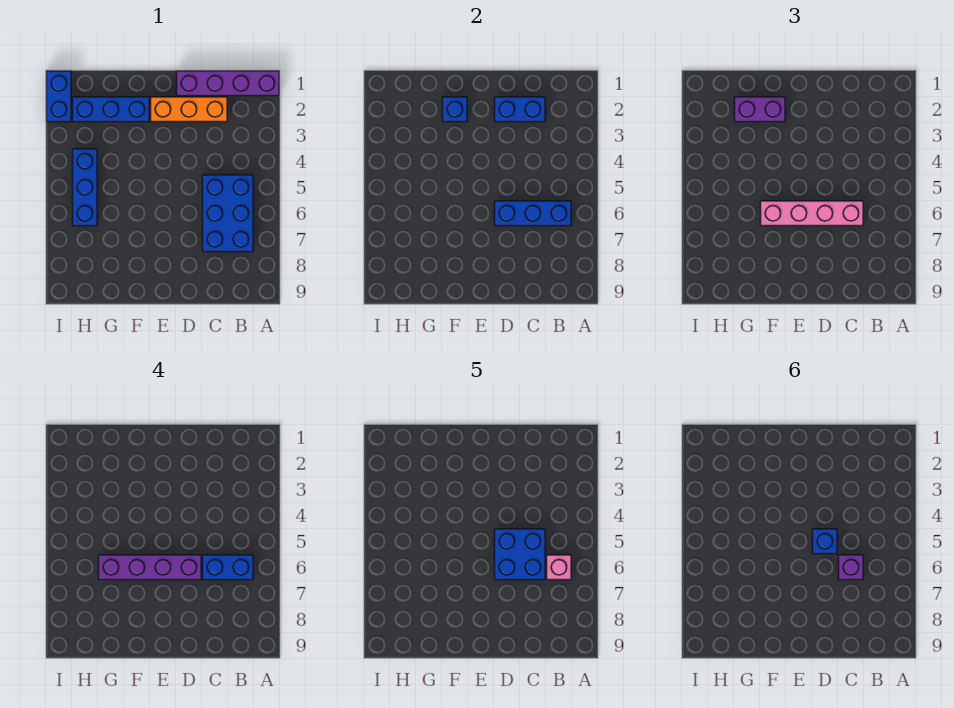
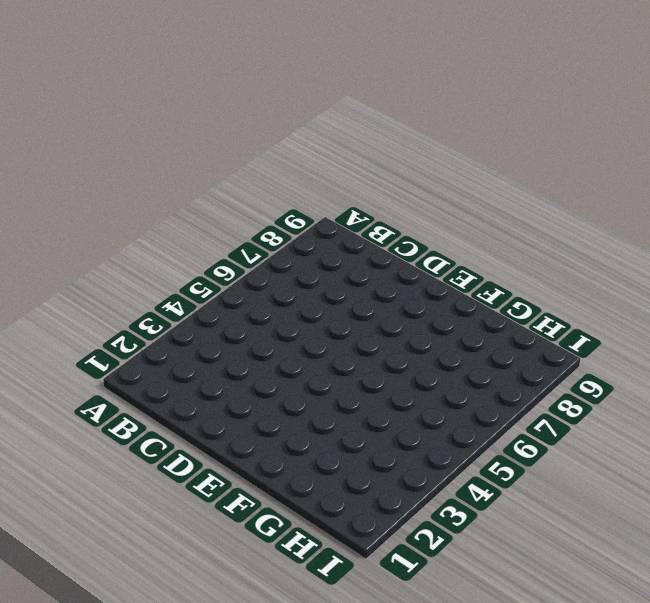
none -> purple brick A1:D1 level 1
none -> blue brick B5:C7 level 1
none -> orange brick C2:E2 level 1

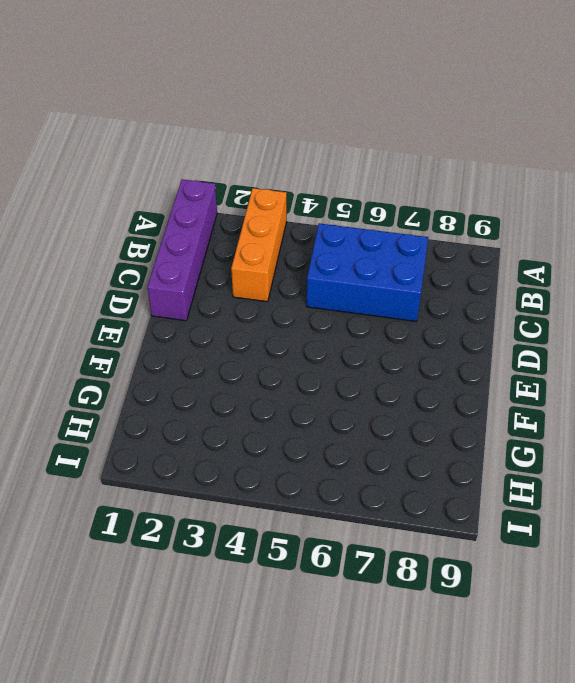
orange brick A3:C3 level 1 -> orange brick C2:E2 level 1
none -> blue brick F2:H2 level 1
none -> blue brick H4:H6 level 1
none -> blue brick I1:I2 level 1

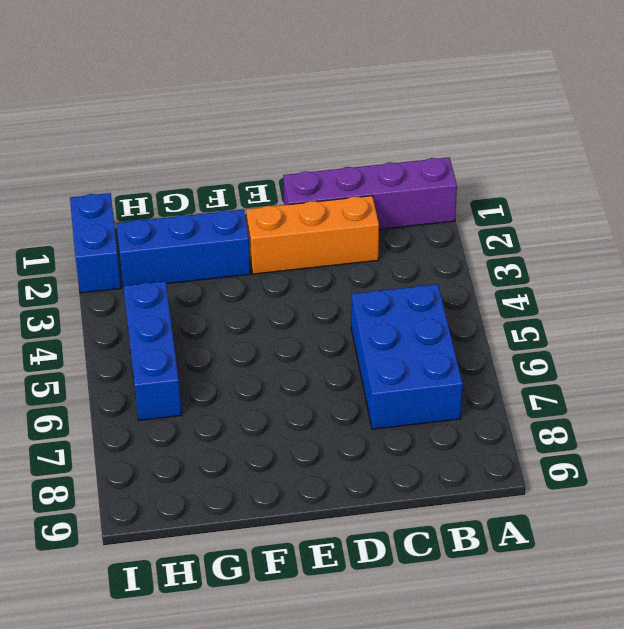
none -> blue brick B6:D6 level 2
none -> blue brick C2:D2 level 2
none -> blue brick F2 level 2

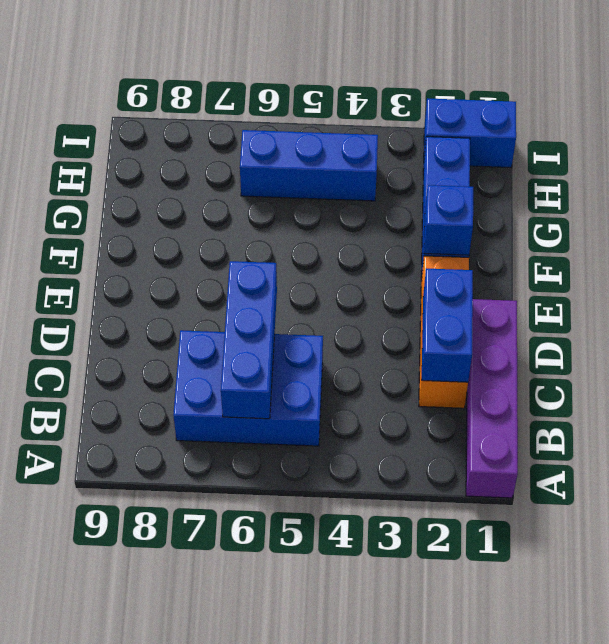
none -> pink brick C6:F6 level 3
none -> purple brick F2:G2 level 3
none -> blue brick B6:C6 level 4

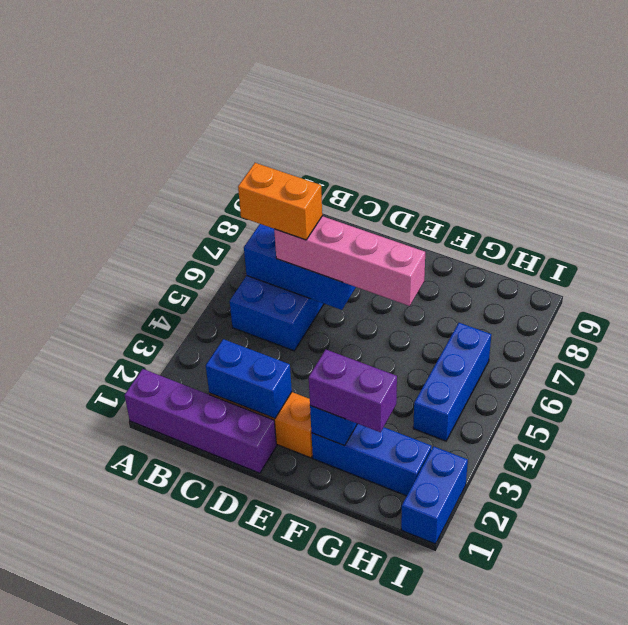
orange brick B6:C6 level 4 -> blue brick B6:C6 level 4
none -> purple brick D6:G6 level 4
none -> pink brick B6 level 5
none -> blue brick C5:D6 level 5

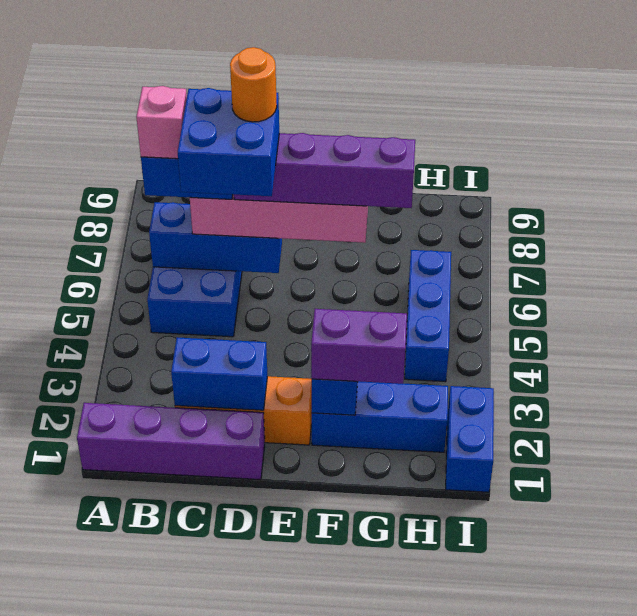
orange round brick D6 level 6 -> none
none -> purple brick C6 level 6
none -> blue brick D5 level 6

